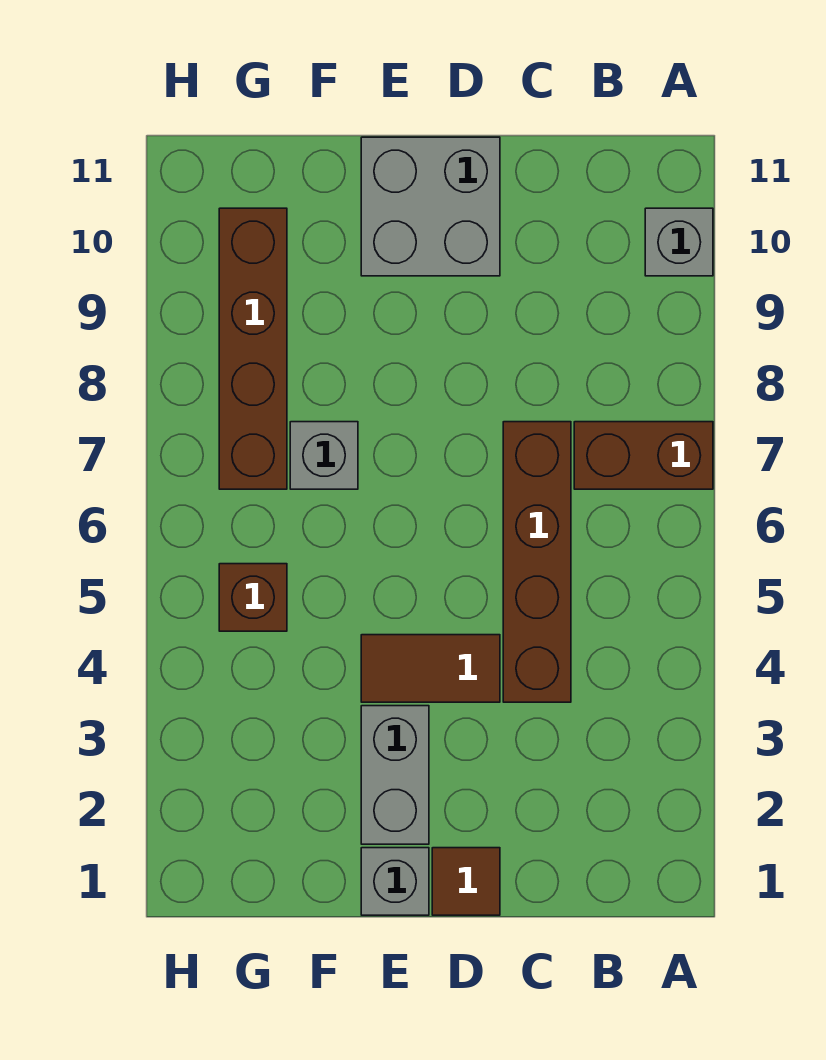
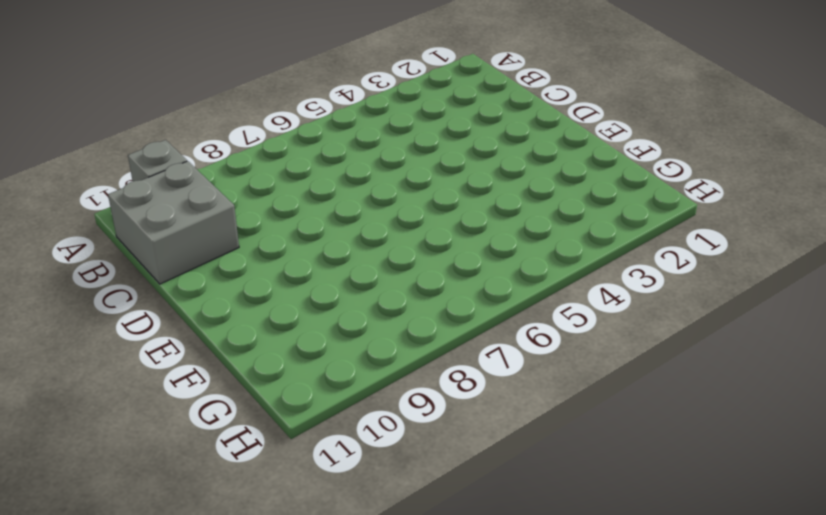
grey brick B10:C11 level 1 -> grey brick D10:E11 level 1
none -> brown brick A7:B7 level 1
none -> brown brick C4:C7 level 1

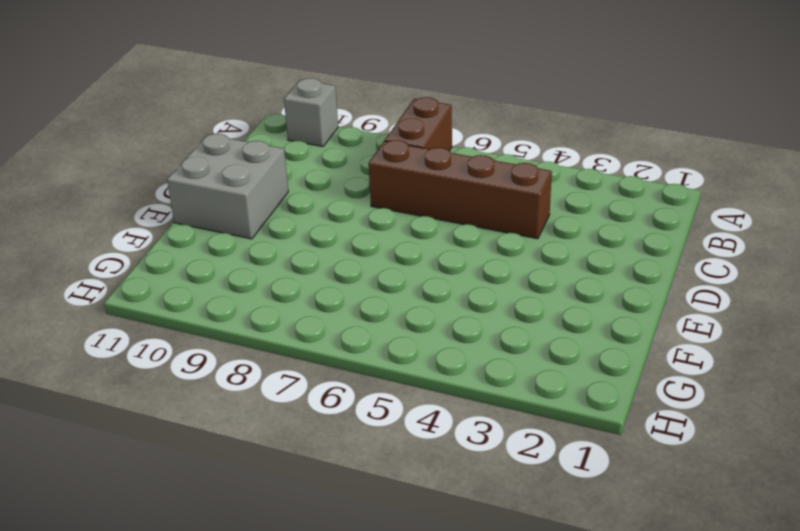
none -> brown tile D1 level 1
none -> brown tile D4:E4 level 1

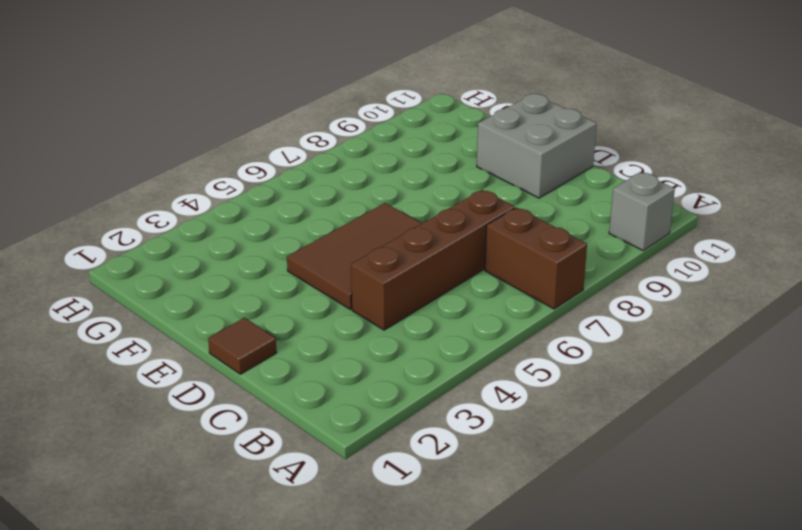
brown tile D4:E6 level 1 -> brown tile D4:E4 level 1
none -> grey brick E1 level 1
none -> grey brick E2:E3 level 1

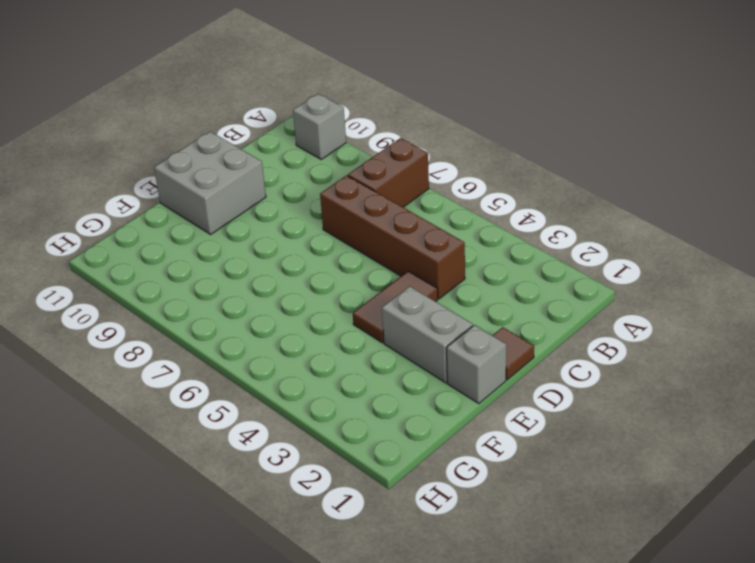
none -> grey brick F7 level 1
none -> brown brick G5 level 1

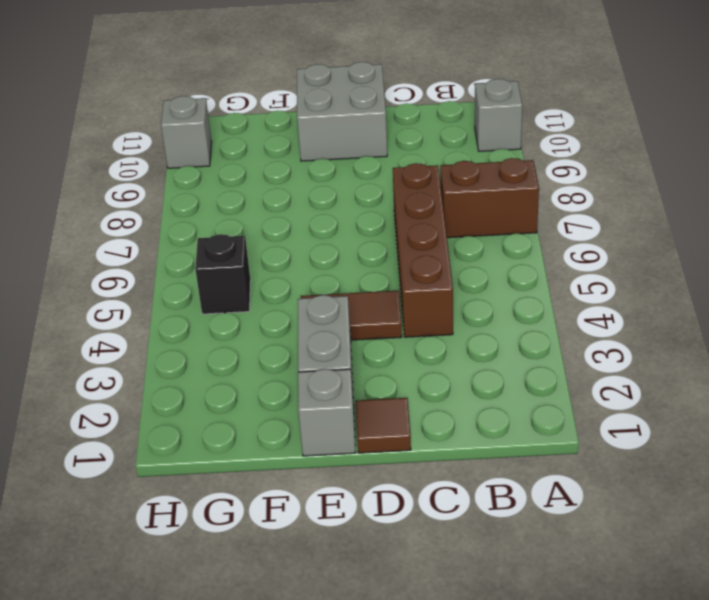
black brick G5 level 1 -> brown brick G5 level 1
grey brick H10 level 1 -> grey brick F7 level 1
none -> brown brick G7:G10 level 1

